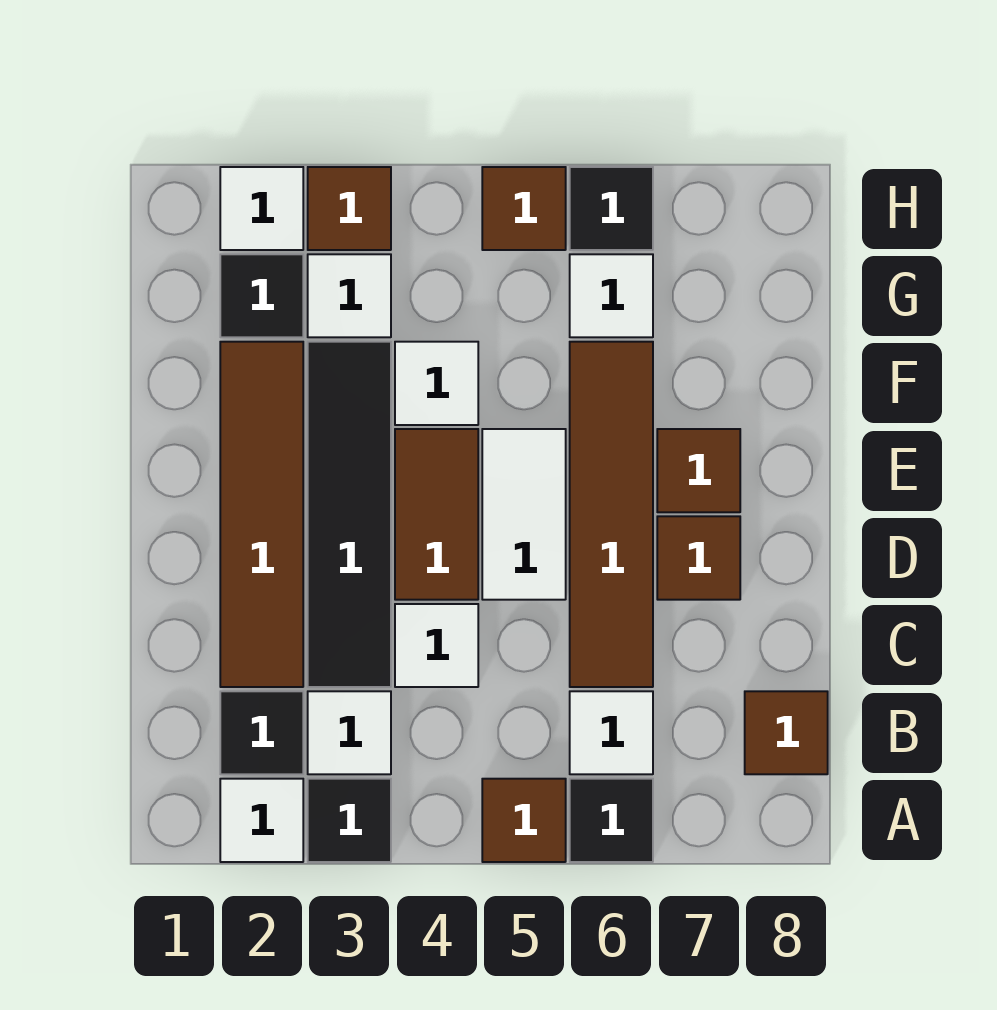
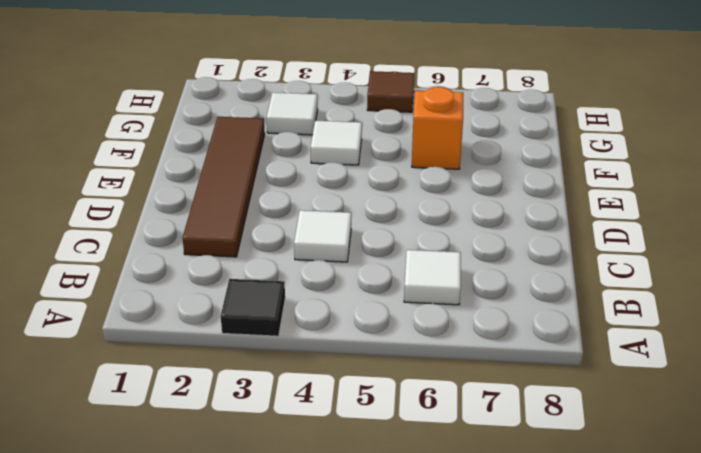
orange brick F6 level 1 -> brown tile C6:F6 level 1
none -> white tile A2 level 1
none -> brown tile A5 level 1
none -> black tile A6 level 1

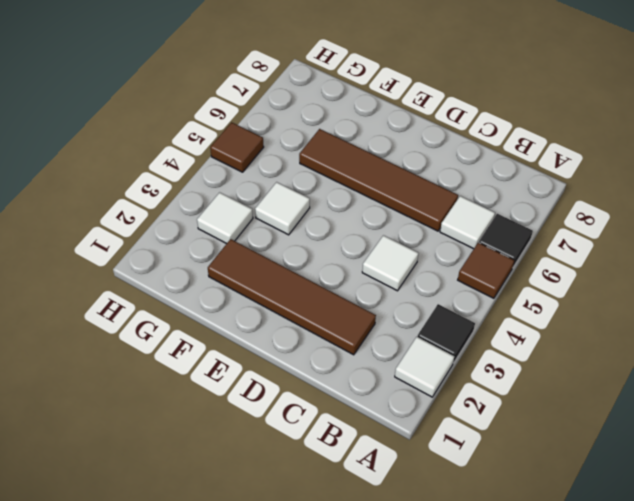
none -> black tile B2 level 1
none -> white tile B3 level 1
none -> brown tile B8 level 1

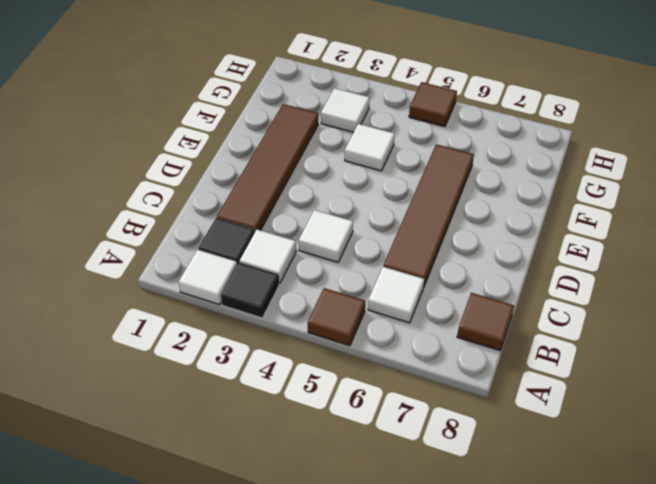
none -> black tile A6 level 1
none -> black tile C3:F3 level 1
none -> brown tile D4:E4 level 1

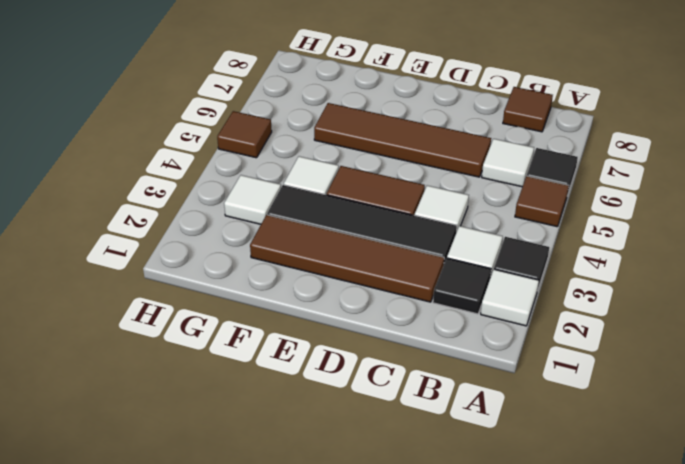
none -> white tile D5:E5 level 1
none -> brown tile D7 level 1
none -> brown tile E7 level 1

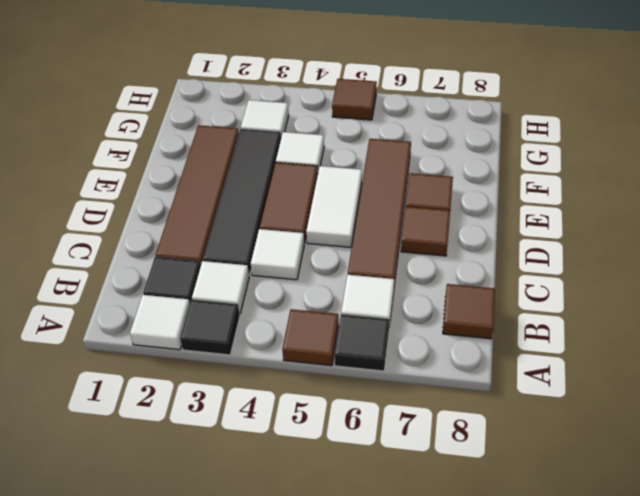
none -> black tile G2 level 1
none -> white tile G6 level 1
none -> white tile H2 level 1

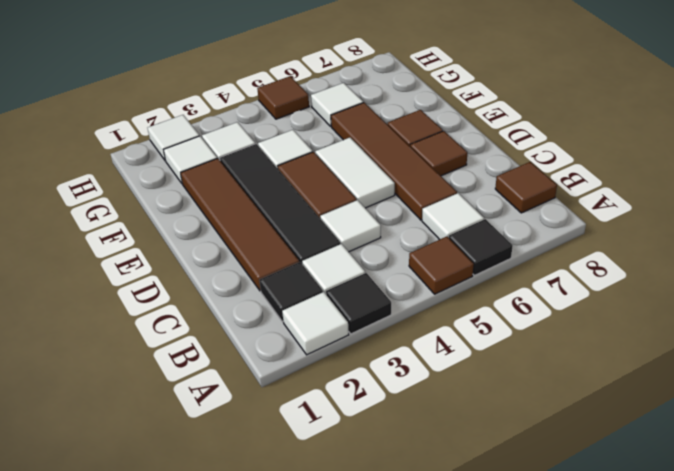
white tile G2 level 1 -> black tile G2 level 1
none -> brown tile H3 level 1
none -> black tile H6 level 1

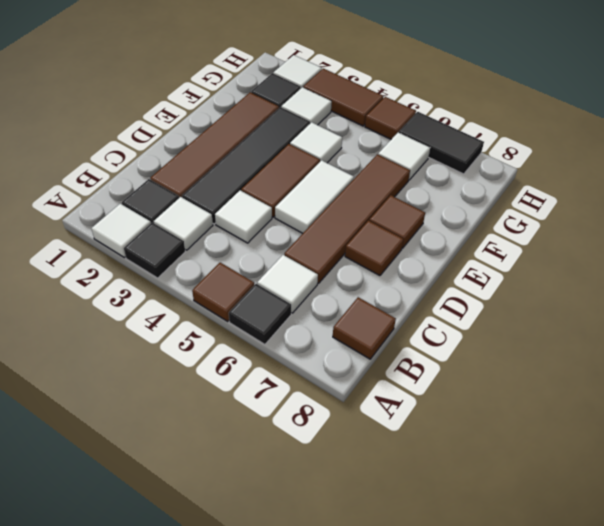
brown tile H3:H4 level 1 -> brown tile H3 level 1
black tile H6:H7 level 1 -> black tile H6 level 1

